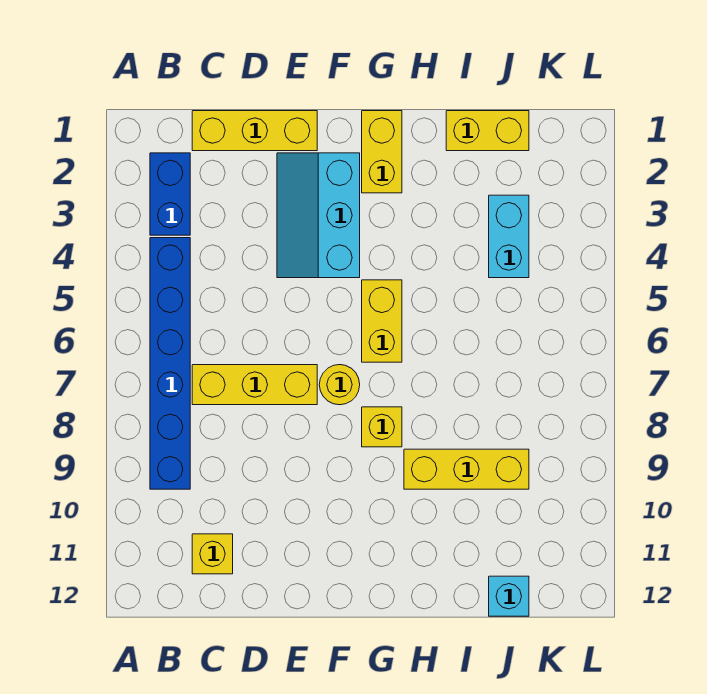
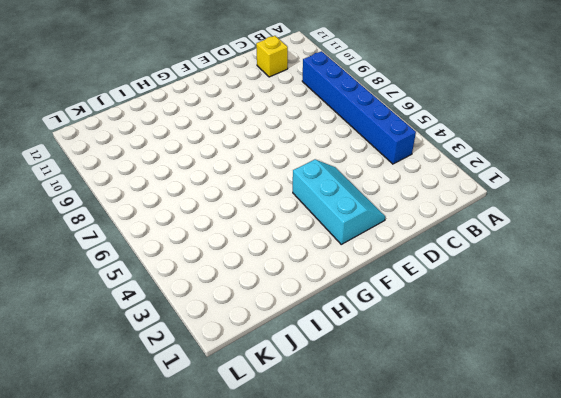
none -> blue brick B2:B3 level 1
none -> yellow brick C1:E1 level 1
none -> yellow brick C7:E7 level 1

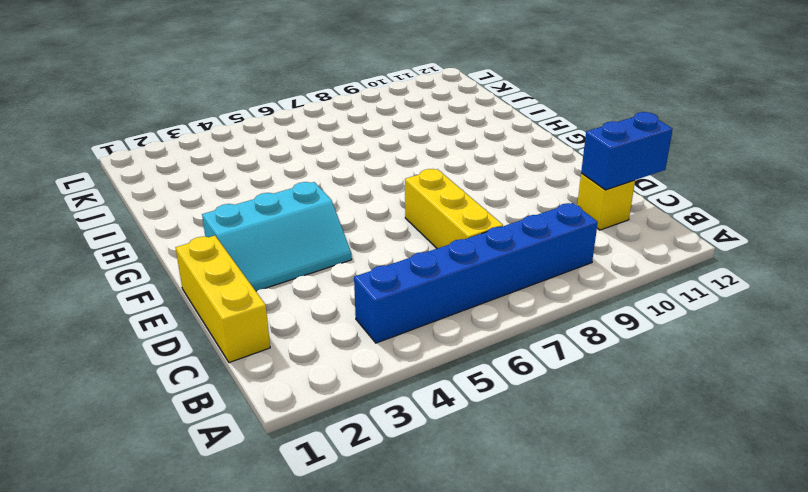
blue brick C11:C12 level 2 -> blue brick B2:B3 level 1
none -> yellow round brick F7 level 1
none -> yellow brick G1:G2 level 1
none -> yellow brick G5:G6 level 1

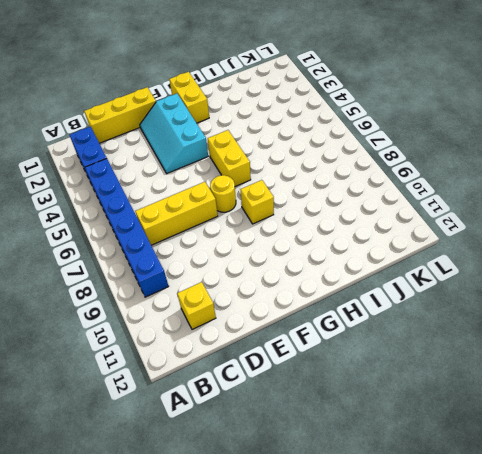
none -> yellow brick H9:J9 level 1
none -> yellow brick I1:J1 level 1
none -> cyan brick J3:J4 level 1

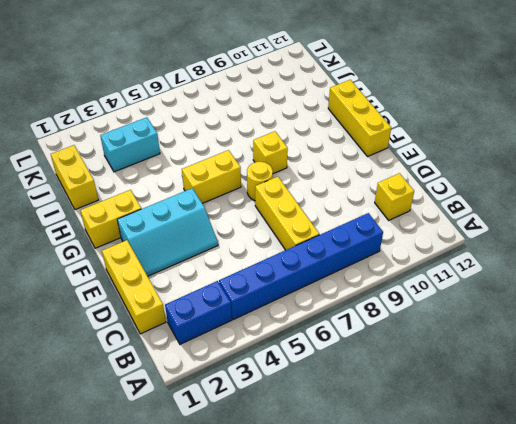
yellow brick F12:H12 level 1 -> yellow brick H9:J9 level 1
none -> cyan brick J12 level 1

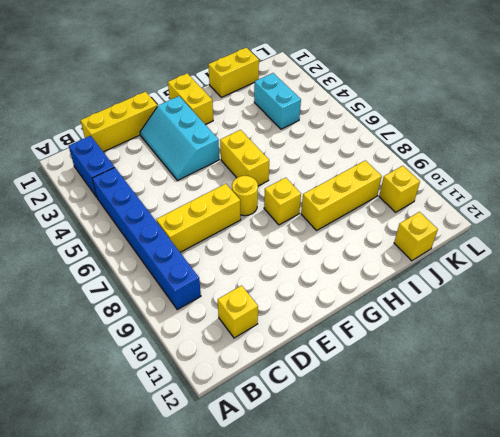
yellow brick J12 level 1 -> cyan brick J12 level 1
yellow brick K10 level 1 -> none

